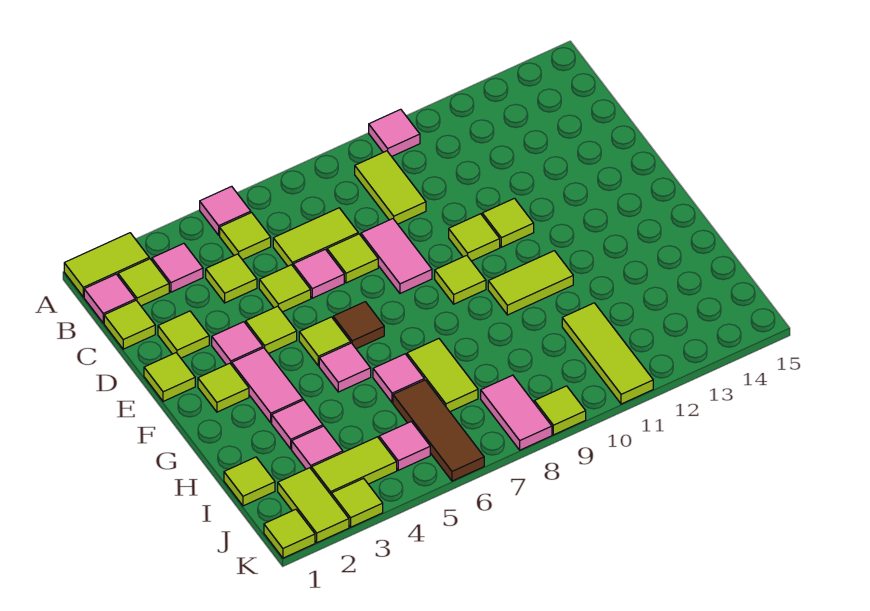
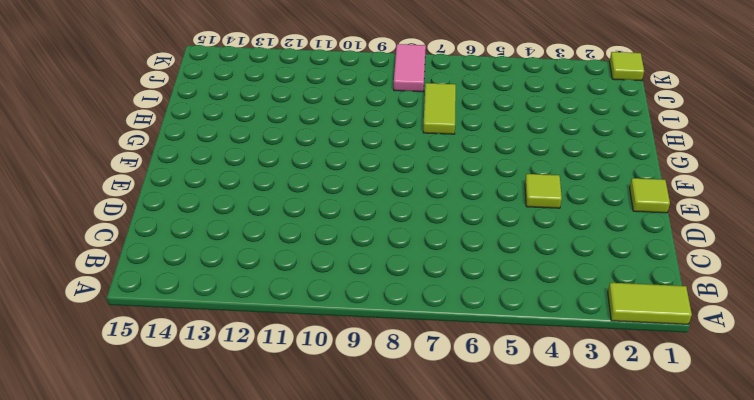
none -> pink tile A5 level 1
none -> pink tile A10 level 1
none -> pink tile B1 level 1
none -> lime tile B2 level 1

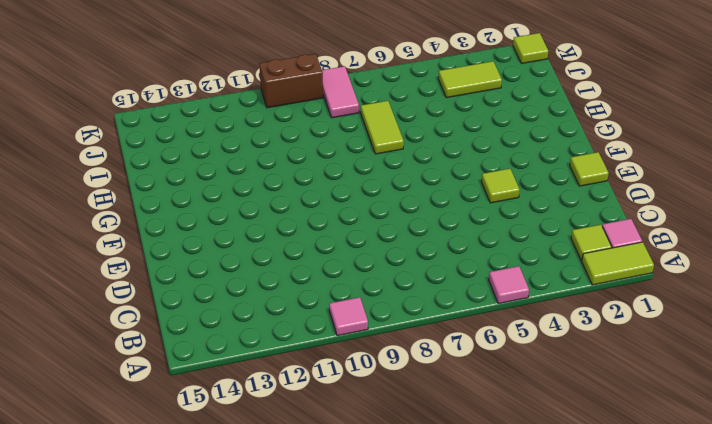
brown brick K9:K10 level 1 -> lime tile K9 level 1
none -> pink tile B3 level 1
none -> lime tile B5 level 1
none -> lime tile B9:C9 level 1
none -> lime tile C1 level 1

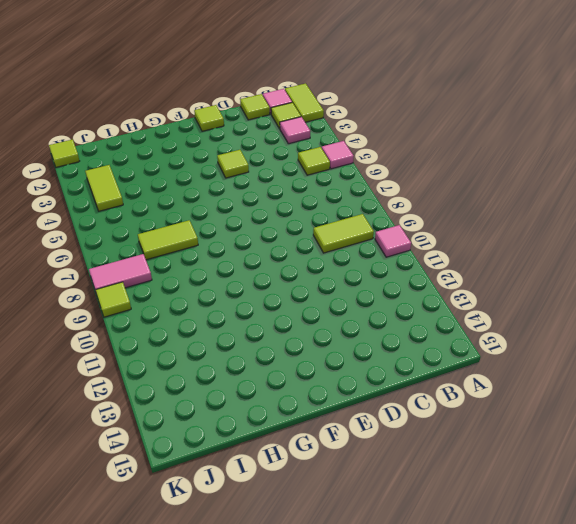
none -> lime tile C4 level 1
none -> lime tile C6:C7 level 1
none -> lime tile D2 level 1
none -> lime tile D5 level 1

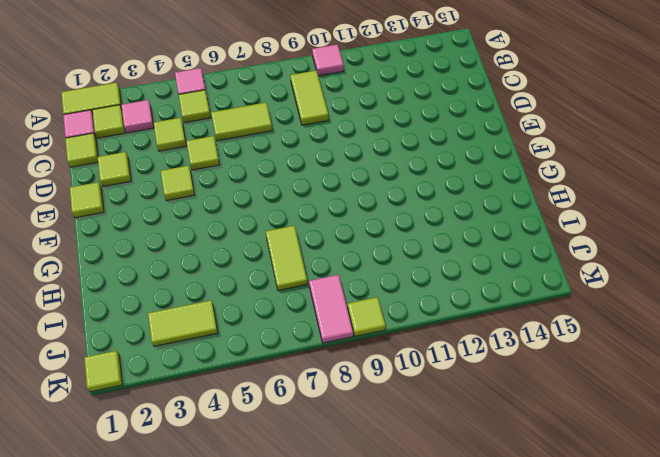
none -> pink tile D6 level 1
none -> lime tile D7 level 1
none -> pink tile D8:E8 level 1
none -> pink tile E3 level 1

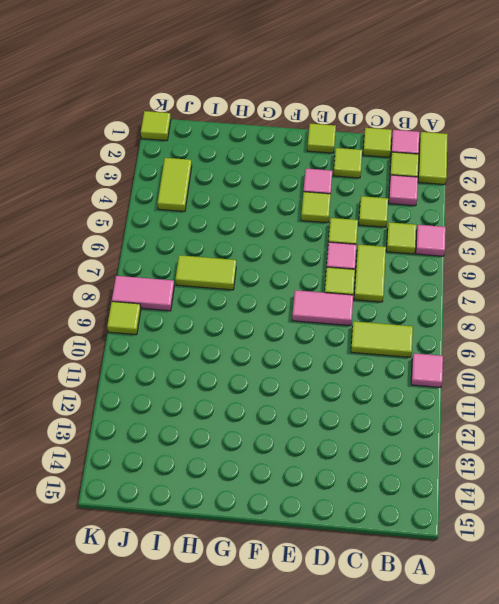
none -> lime tile E10 level 1
none -> lime tile E11 level 1
none -> lime tile F2 level 1
none -> pink tile F3:G3 level 1

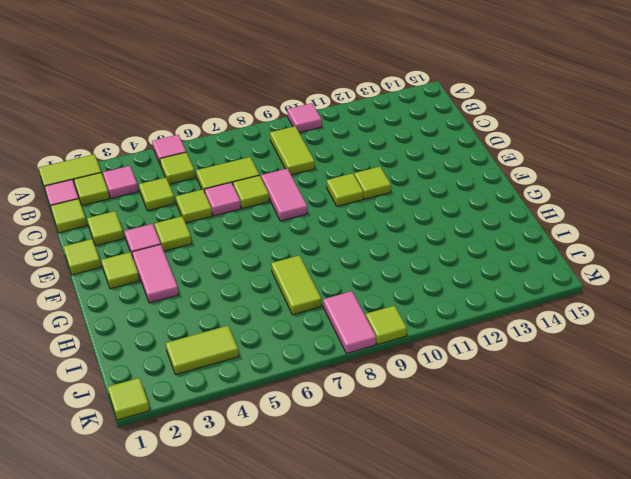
none -> lime tile F5 level 1
none -> brown tile F6 level 1
none -> lime tile F9 level 1
none -> pink tile G5 level 1

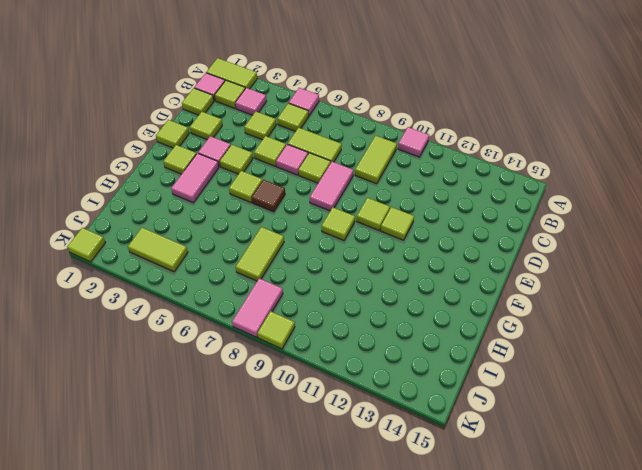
none -> pink tile G5 level 1
none -> lime tile G10:G11 level 1
none -> pink tile H3 level 1
none -> pink tile H6 level 1

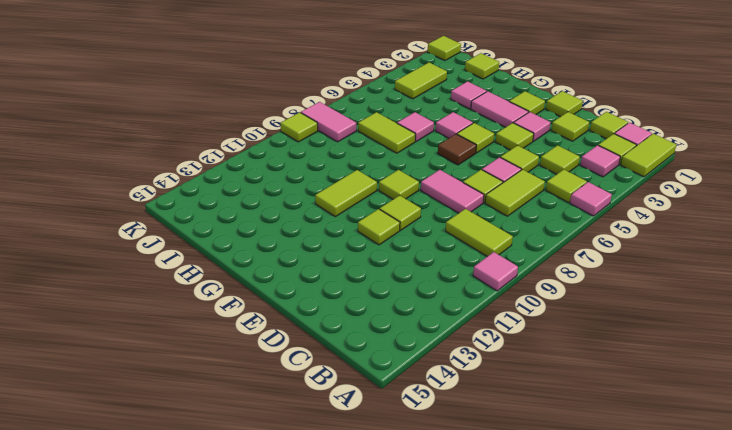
none -> pink tile I3 level 1
none -> brown tile I6:K6 level 1
none -> lime tile I11:K11 level 1
none -> lime tile J2:K2 level 1

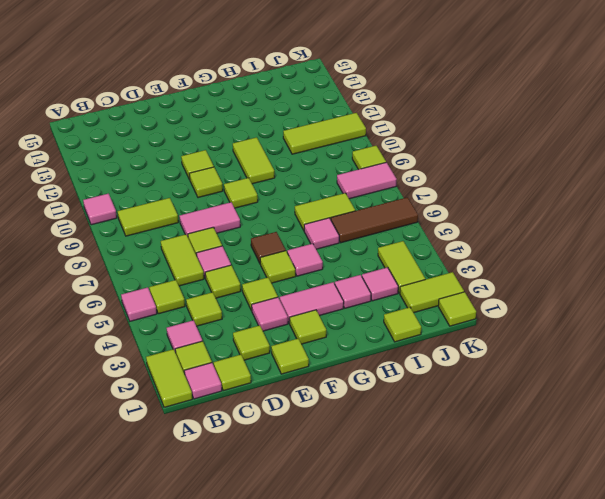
none -> pink tile J5 level 1
none -> lime tile K3 level 1

